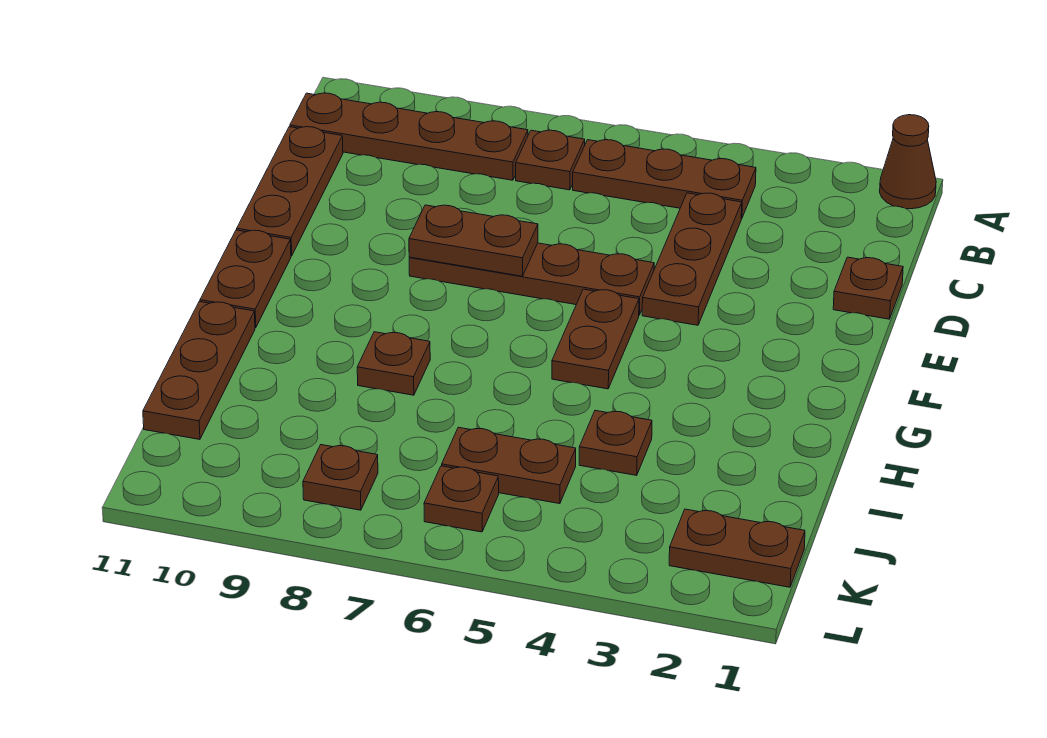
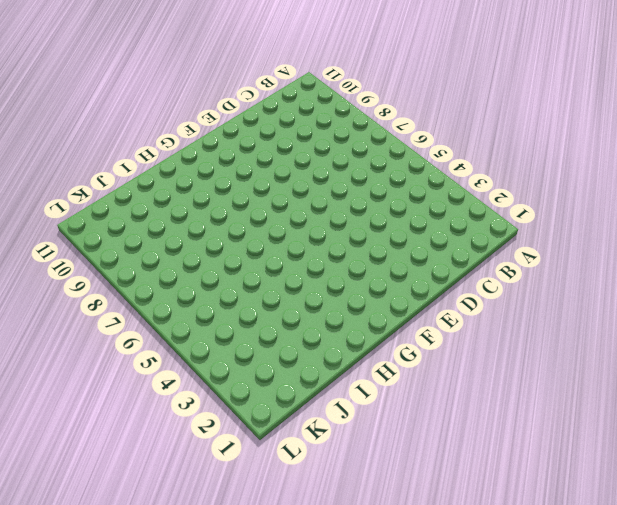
none -> brown cone A1 level 1
none -> brown plate B4:B6 level 1
none -> brown plate B7 level 1

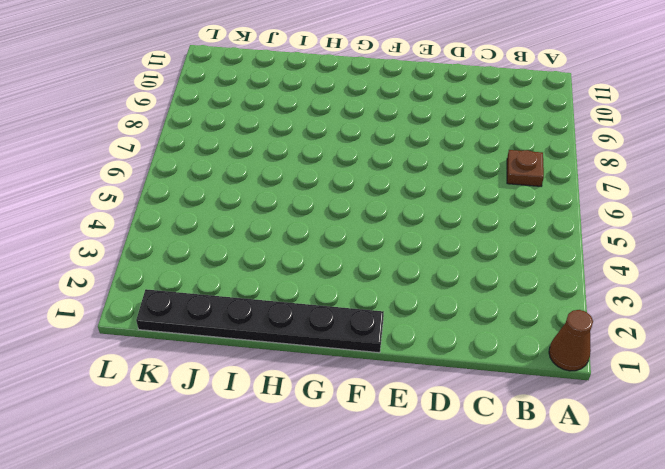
black plate F1:K1 level 1 -> brown plate K1:K2 level 1
none -> brown plate B4:B6 level 1
none -> brown plate B8:B11 level 1
none -> brown plate C4:E4 level 1

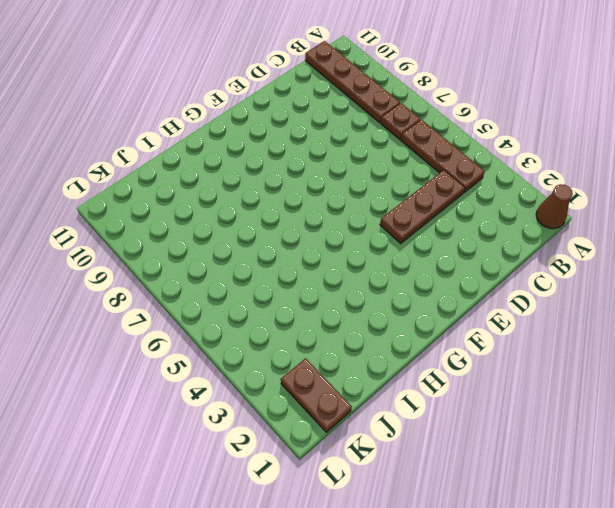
none -> brown plate C11:E11 level 1
none -> brown plate D1 level 1
none -> brown plate E5:E8 level 1

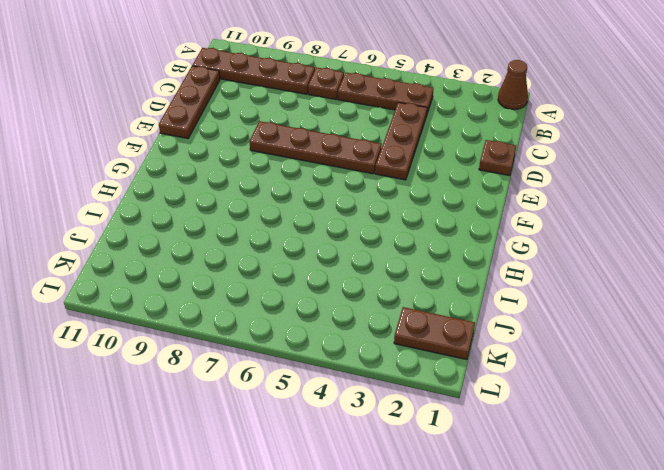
none -> brown plate F5:G5 level 1
none -> brown plate F11:G11 level 1
none -> brown plate H8 level 1

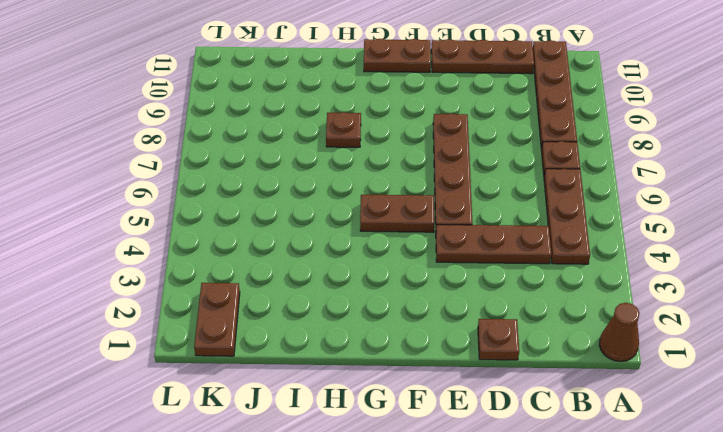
none -> brown plate H11:J11 level 1
none -> brown plate I4 level 1
none -> brown plate J5:J6 level 1

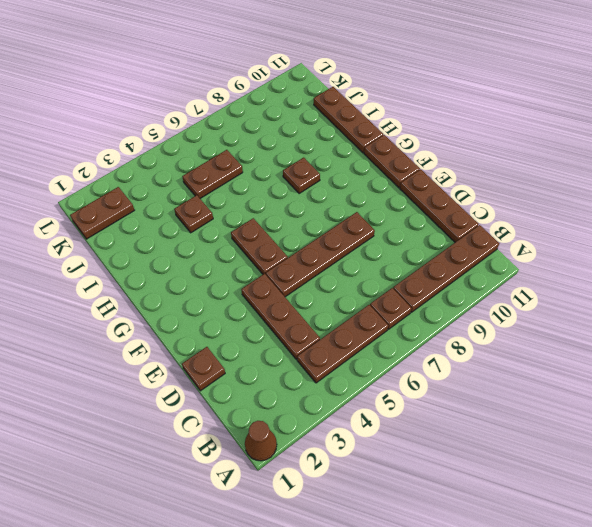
none -> brown plate K6 level 1
none -> brown plate K8 level 1
none -> brown plate E7:E8 level 2

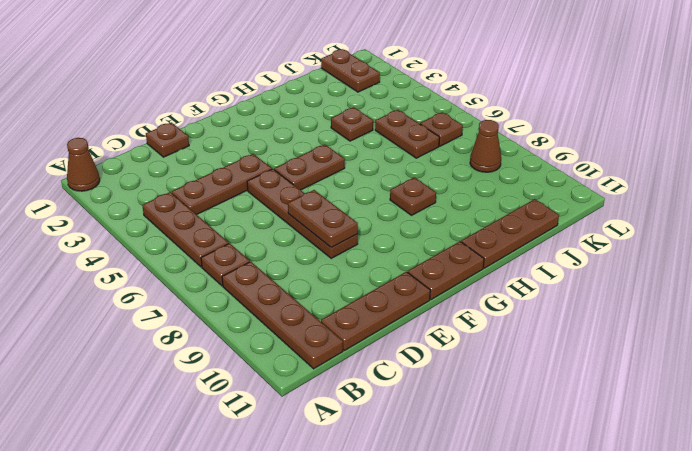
brown cone K8 level 1 -> brown plate K8 level 1

